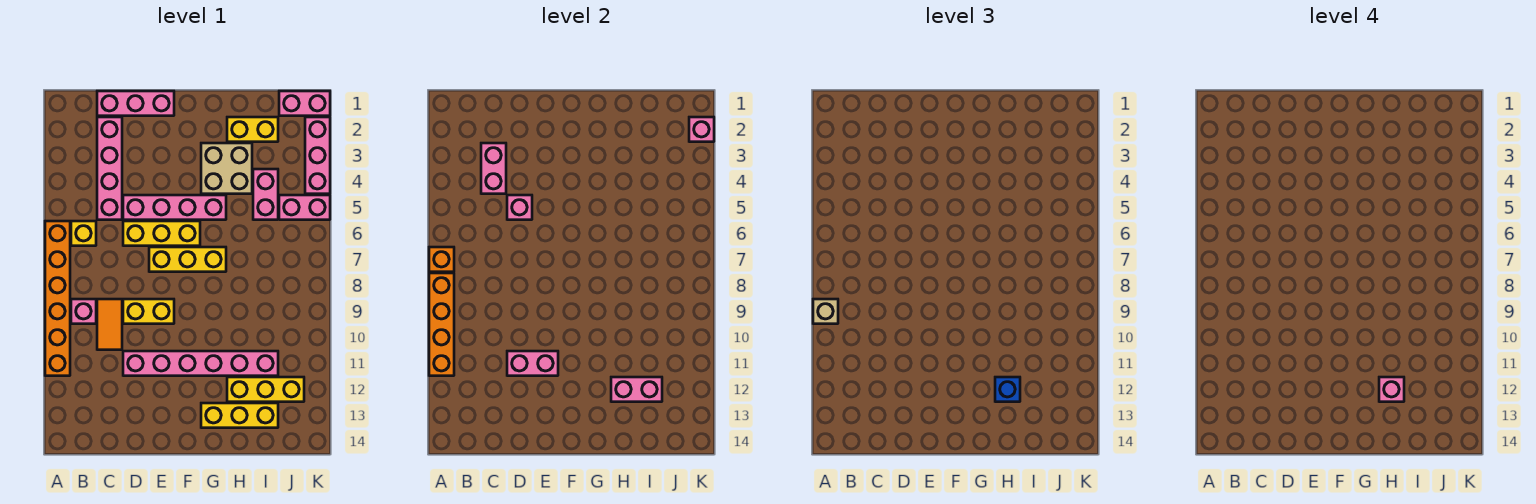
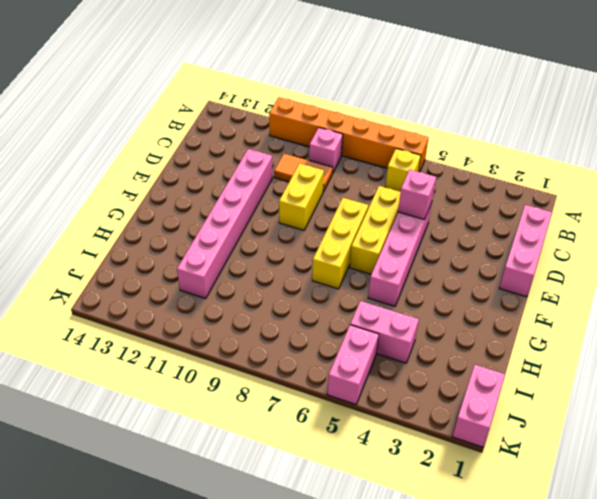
none -> pink brick C2:C5 level 1
none -> tan brick G3:H4 level 1
none -> yellow brick G13:I13 level 1

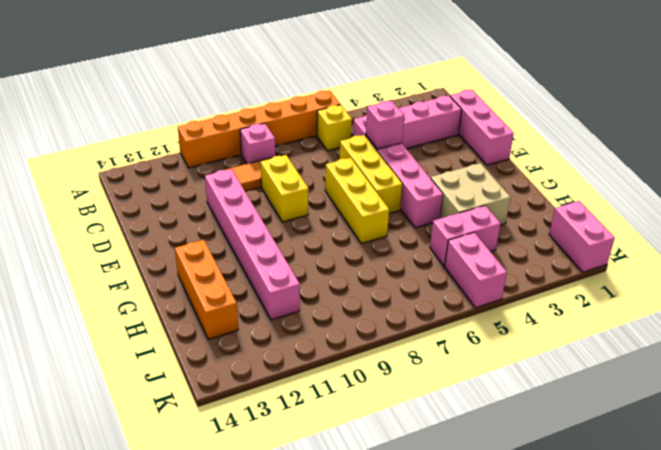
orange brick G13:I13 level 1 -> yellow brick G13:I13 level 1
none -> yellow brick H2:I2 level 1
none -> yellow brick H12:J12 level 1
none -> pink brick K2:K4 level 1

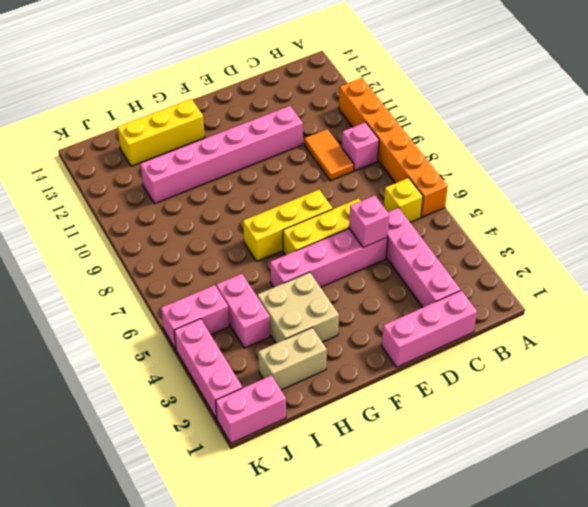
tan brick H2:I2 level 1 -> yellow brick H2:I2 level 1
none -> yellow brick D9:E9 level 1
none -> yellow brick H12:J12 level 1
none -> orange brick A7 level 2

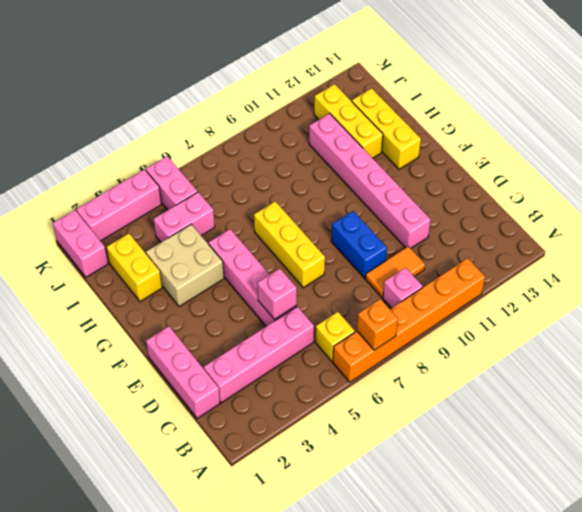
blue brick D9:E9 level 1 -> yellow brick D9:E9 level 1
none -> yellow brick D6:F6 level 1
none -> orange brick A8:A11 level 2
none -> pink brick C3:C4 level 2

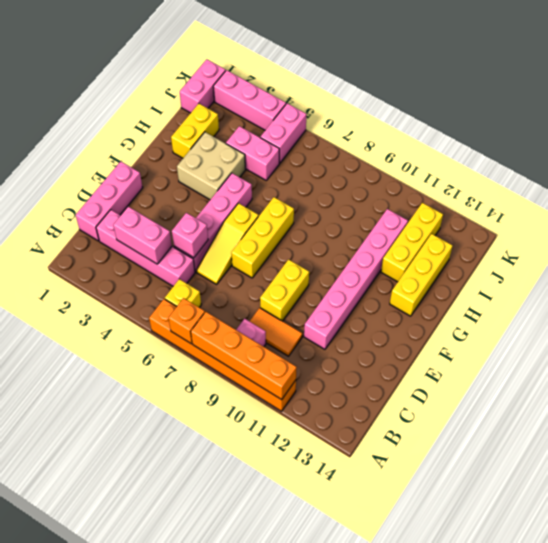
yellow slope D6:F6 level 1 top F -> yellow brick D6:F6 level 1
none -> pink brick D11:E11 level 2
none -> pink brick H12:I12 level 2
none -> pink brick K2 level 2

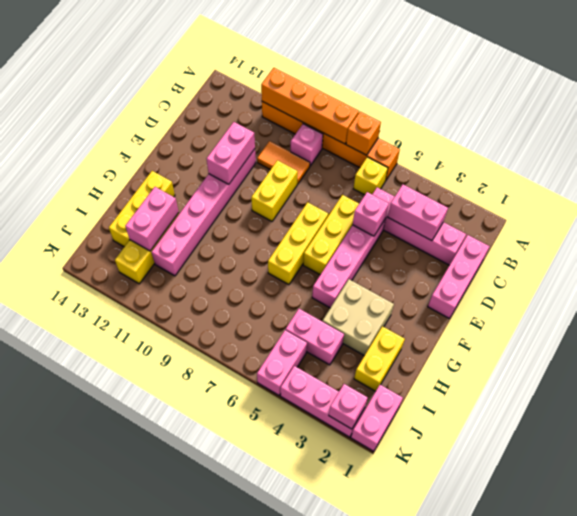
none -> tan brick A9 level 3
none -> blue brick H12 level 3
none -> pink brick H12 level 4

